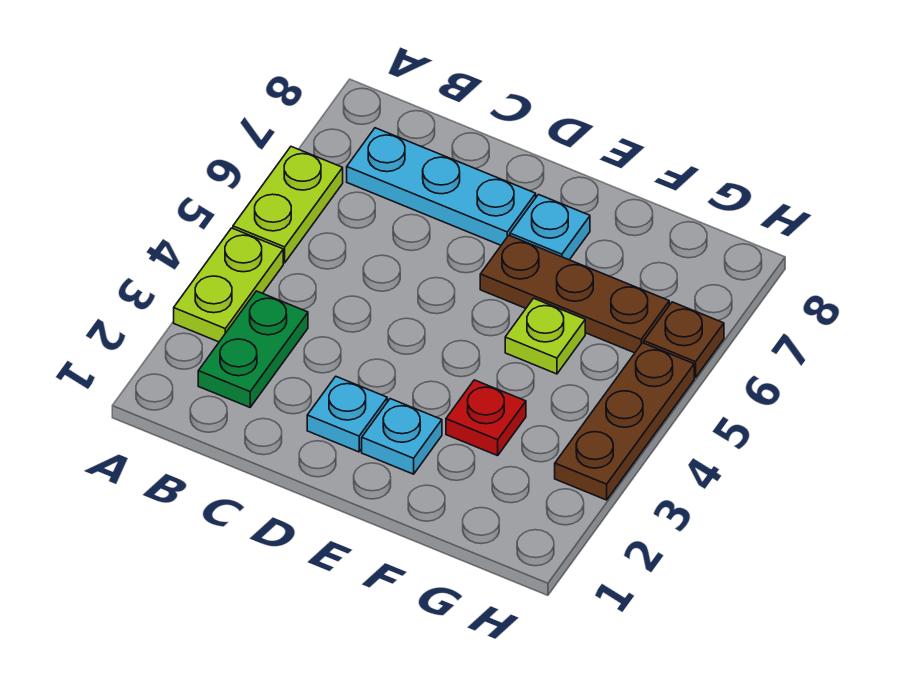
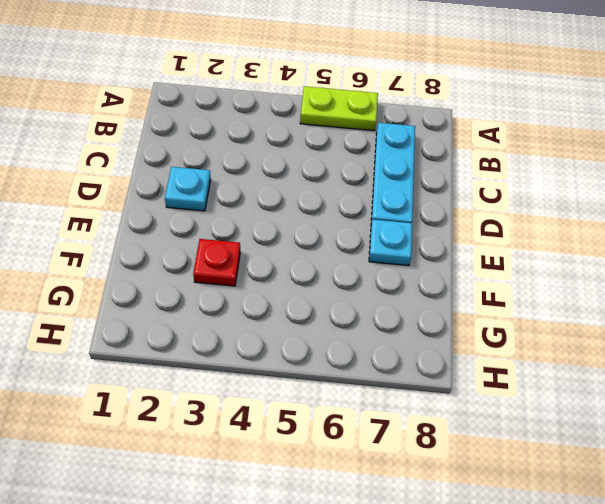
none -> lime plate A3:A4 level 1
none -> green plate B2:B3 level 1
none -> cyan plate E2 level 1

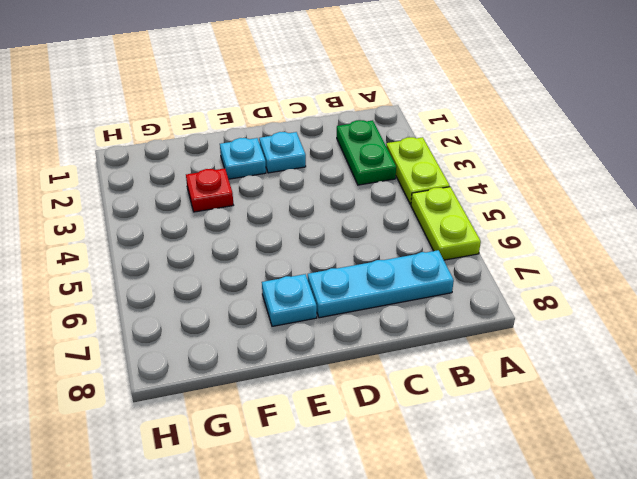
none -> brown plate E6:G6 level 1
none -> lime plate F5 level 1
none -> brown plate H3:H5 level 1

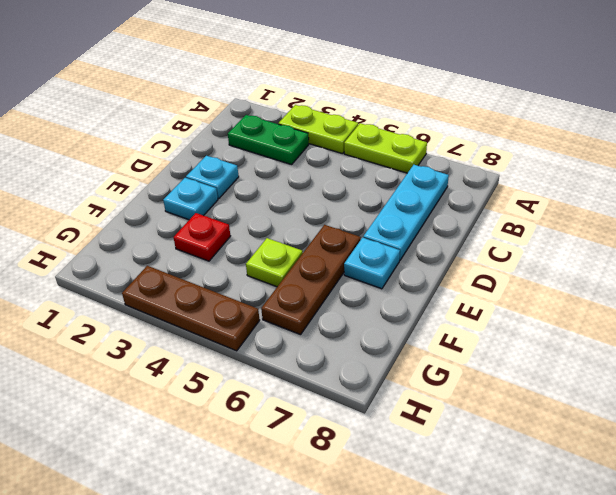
none -> brown plate H6 level 1

